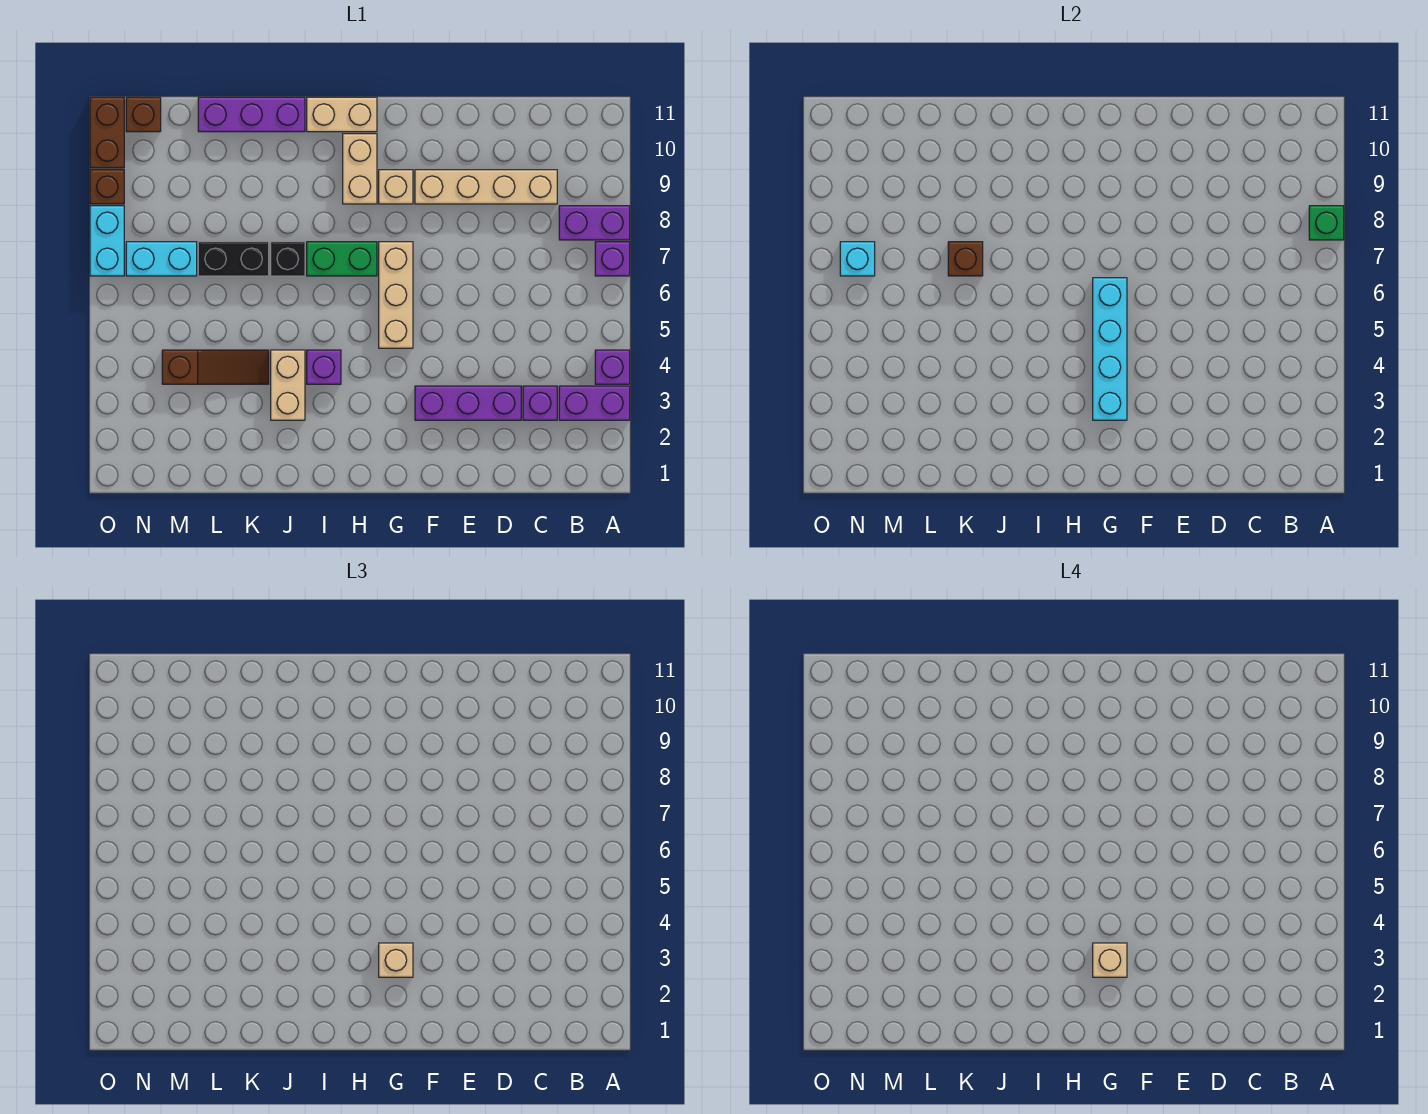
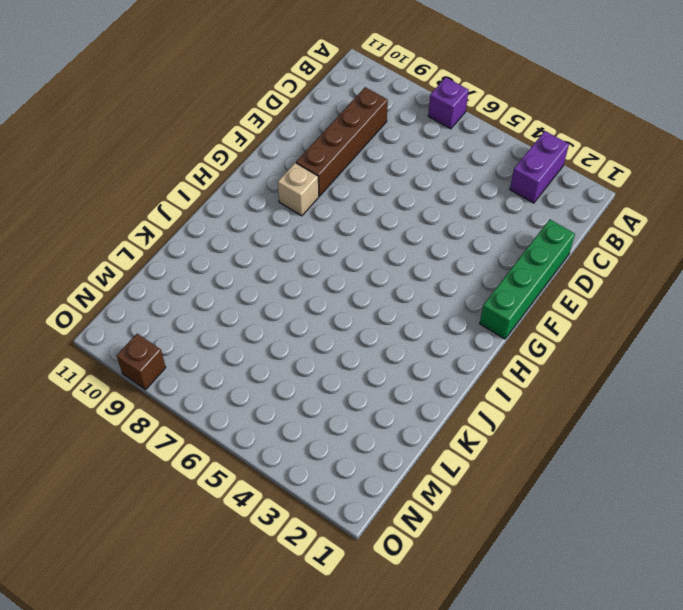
brown brick C9:F9 level 1 -> tan brick C9:F9 level 1
green brick D1:G1 level 1 -> none
none -> purple brick A4 level 1
none -> purple brick A8:B8 level 1
none -> purple brick C3 level 1

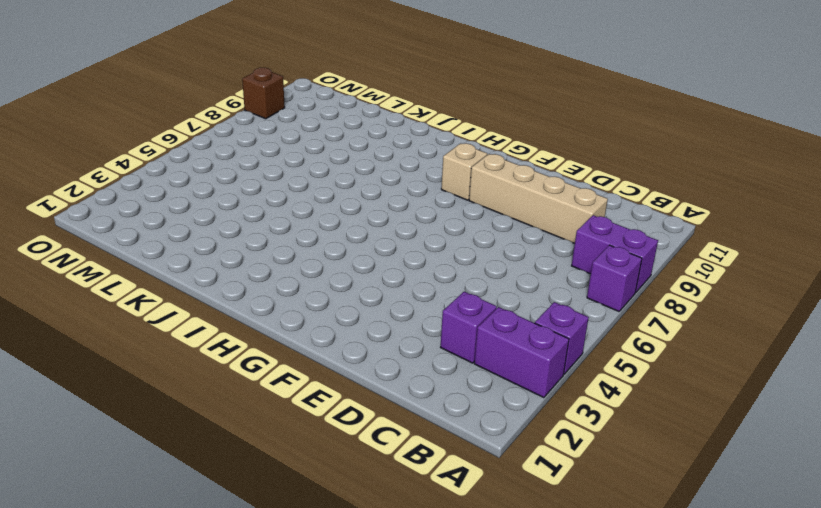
none -> purple brick D3:F3 level 1
none -> tan brick G5:G7 level 1
none -> green brick H7:I7 level 1

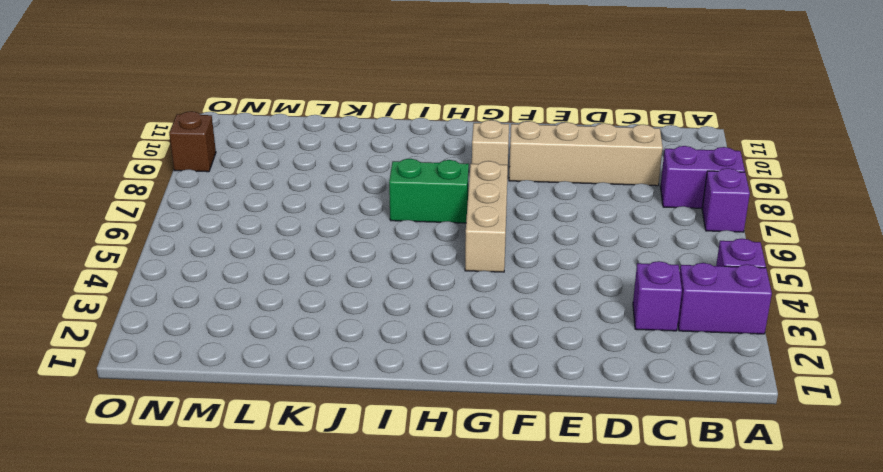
none -> purple brick D3:F3 level 1
none -> tan brick H9:H10 level 1
none -> tan brick H11:I11 level 1

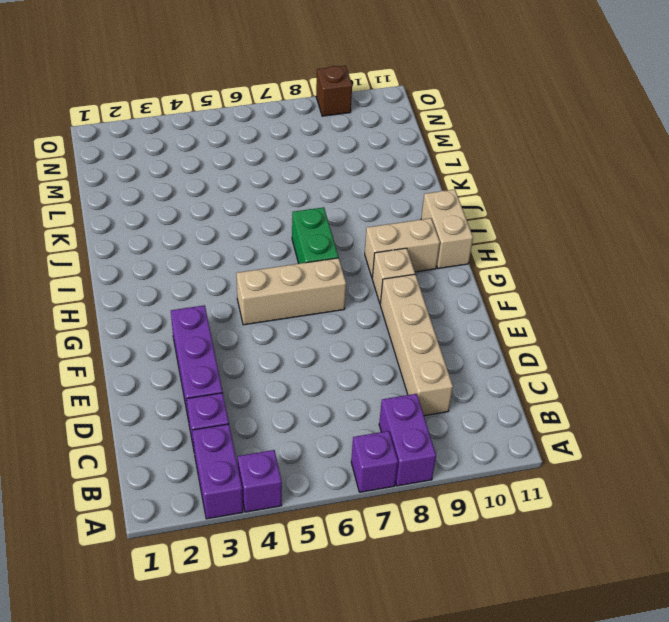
none -> purple brick I4 level 1
none -> tan brick J3:J4 level 1
none -> black brick J7 level 1

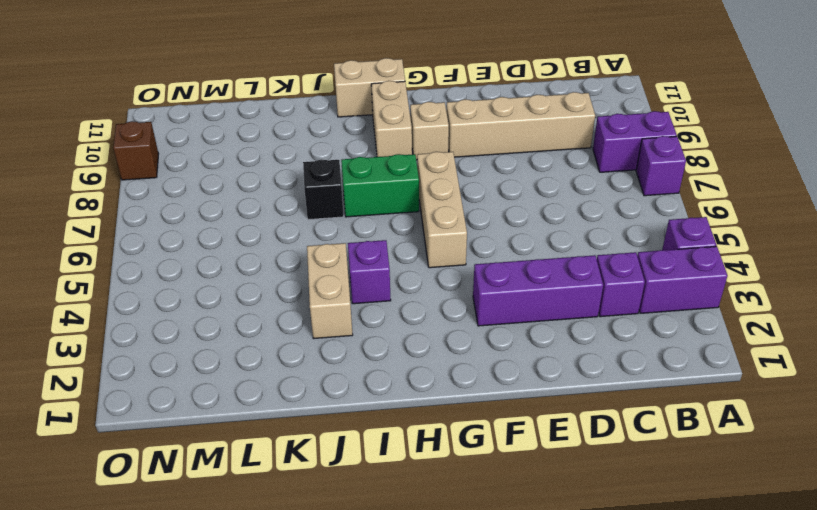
none -> purple brick J11:L11 level 1
none -> brown slope K4:M4 level 1 top M
none -> black brick K7:L7 level 1

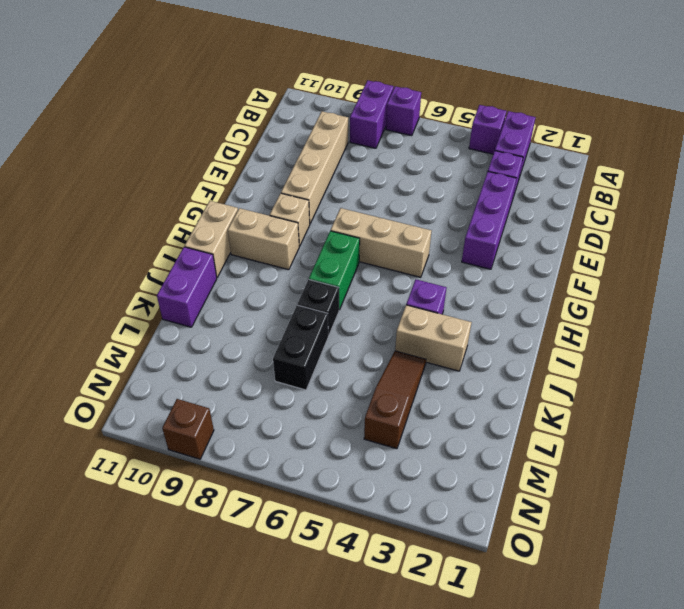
purple brick J11:K11 level 1 -> purple brick J11:L11 level 1
none -> cyan brick M7:N7 level 1
none -> brown brick N11 level 1
none -> cyan brick O7:O8 level 1

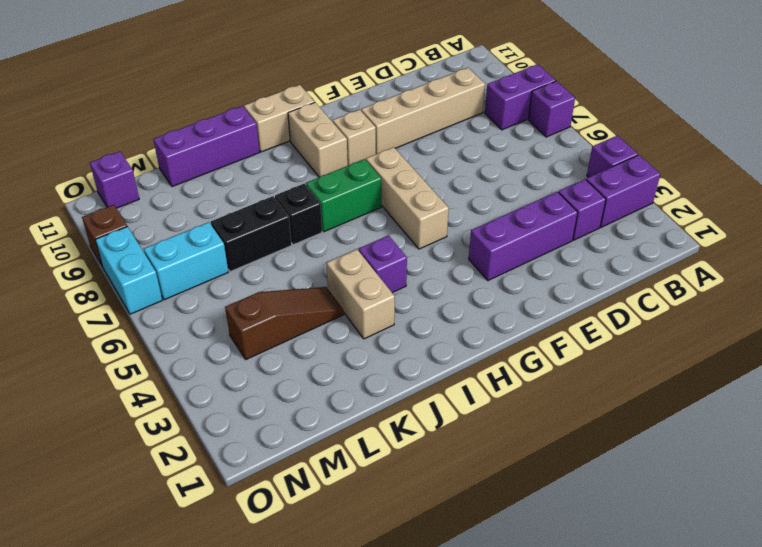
purple brick N11 level 1 -> brown brick N11 level 1
none -> brown brick O10:O11 level 1
none -> green brick A8 level 2
none -> cyan brick G3:G6 level 2

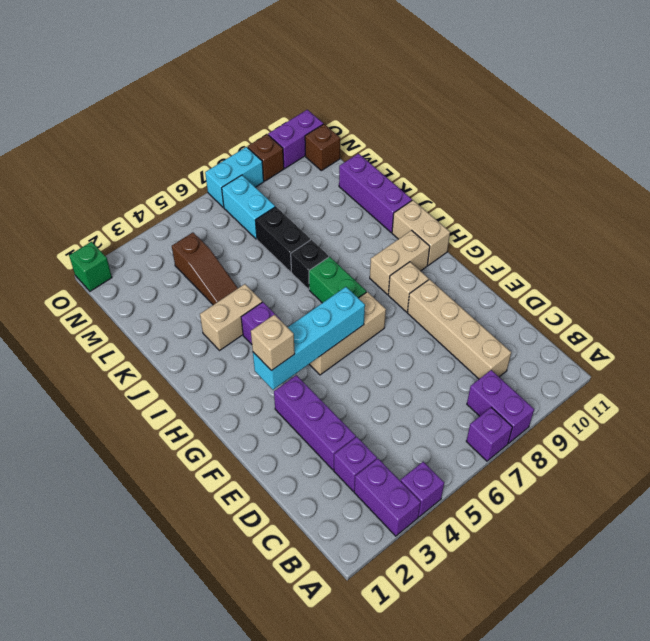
green brick O1 level 1 -> green brick A8 level 2
purple brick O10:O11 level 1 -> brown brick O10:O11 level 1
none -> brown brick K7 level 2
none -> cyan brick N7 level 2
none -> tan brick G3 level 4

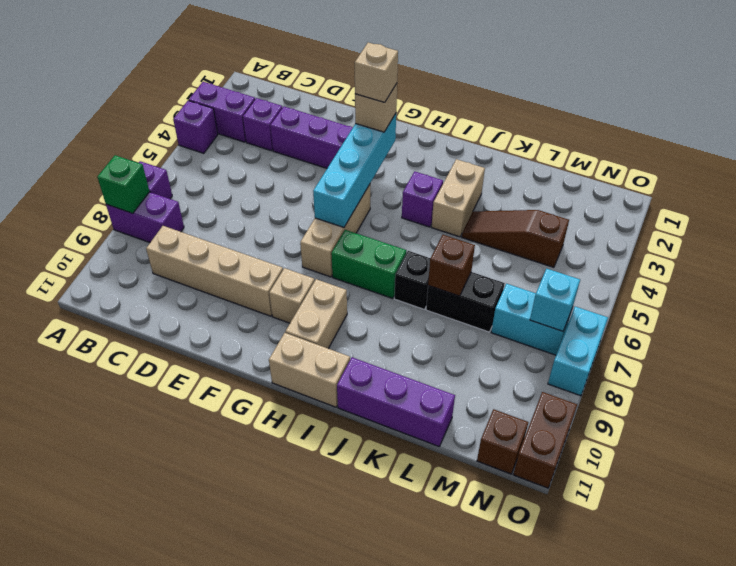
none -> brown brick O9 level 1

